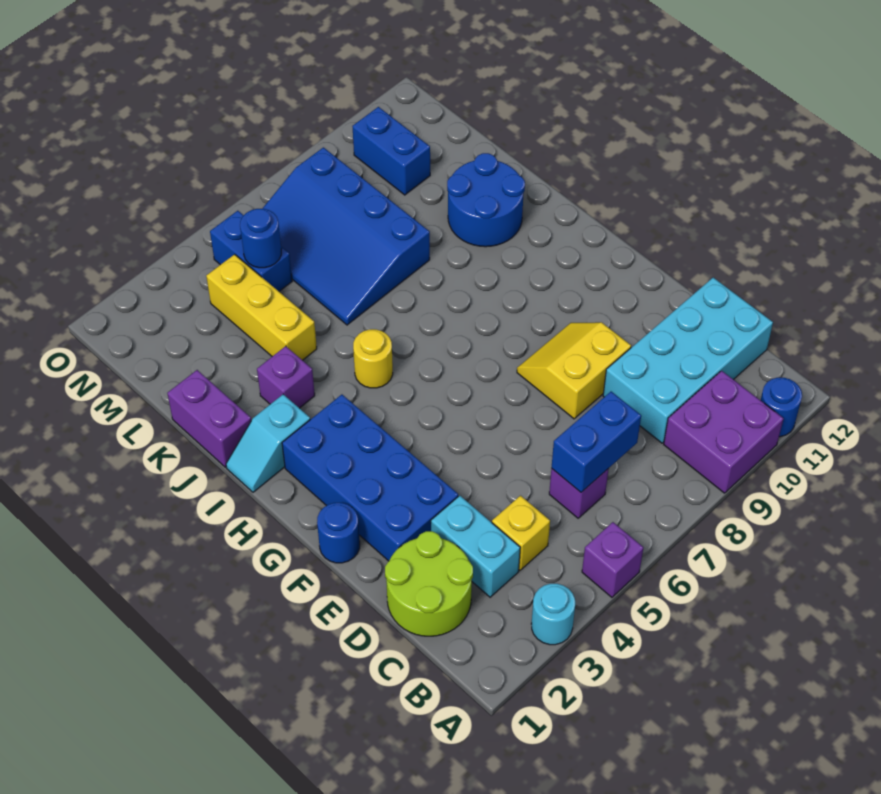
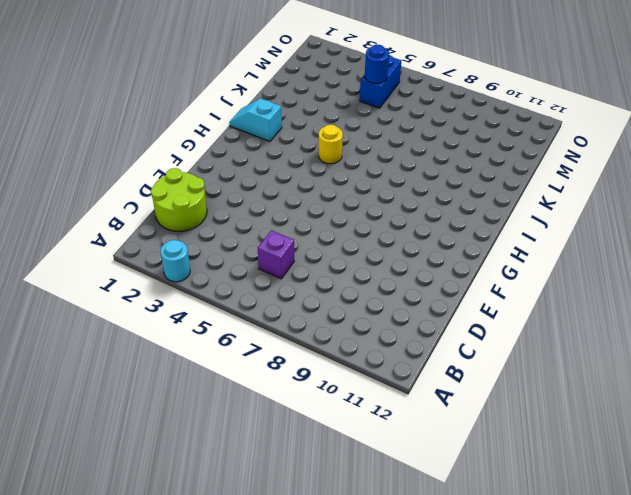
none -> purple brick A5 level 1
none -> purple brick A9:B10 level 1
none -> blue round brick A11 level 1

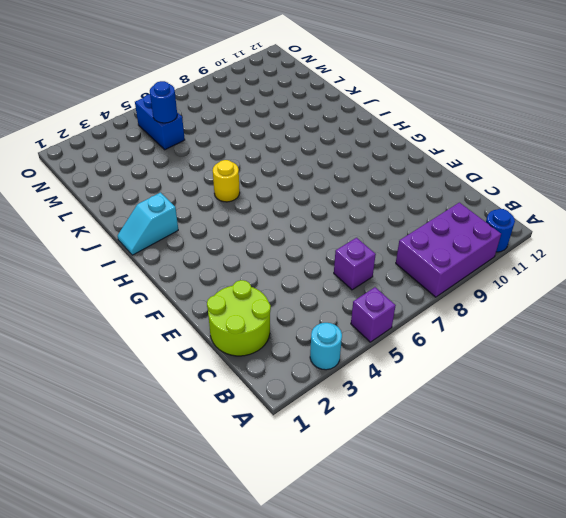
purple brick A8:B10 level 1 -> purple brick A9:B10 level 1
none -> cyan brick C3:D3 level 1
none -> yellow brick C4 level 1
none -> cyan brick C9:D12 level 1

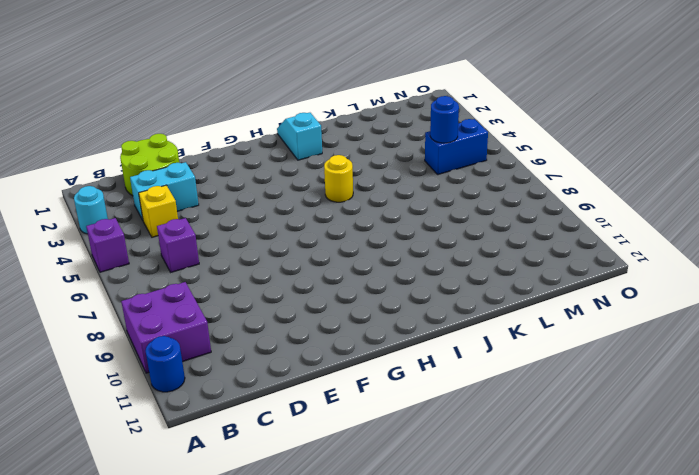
none -> cyan brick C9:D12 level 1
none -> blue brick E2:H3 level 1
none -> yellow slope E8:F9 level 1 top E

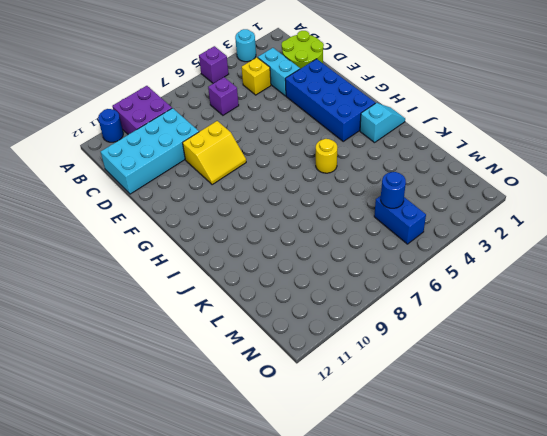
none -> blue round brick F1 level 1
none -> purple brick J1:K1 level 1
none -> purple brick J3 level 1

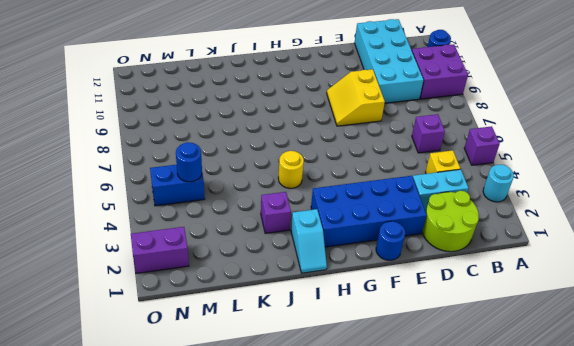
purple brick N2:O2 level 1 -> purple brick J1:K1 level 1
none -> blue round brick J10:K11 level 1
none -> yellow brick K4:M4 level 1
none -> blue slope K6:N8 level 1 top 8

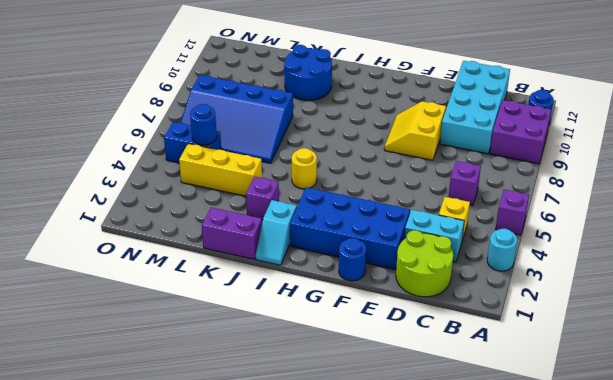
none -> blue brick M10:N10 level 1
none -> blue brick C6:C7 level 2

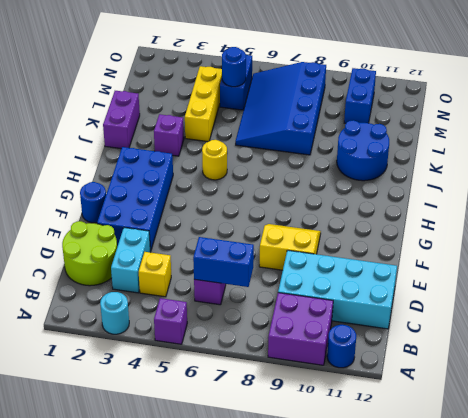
none -> cyan slope I1:I2 level 1 top 2

